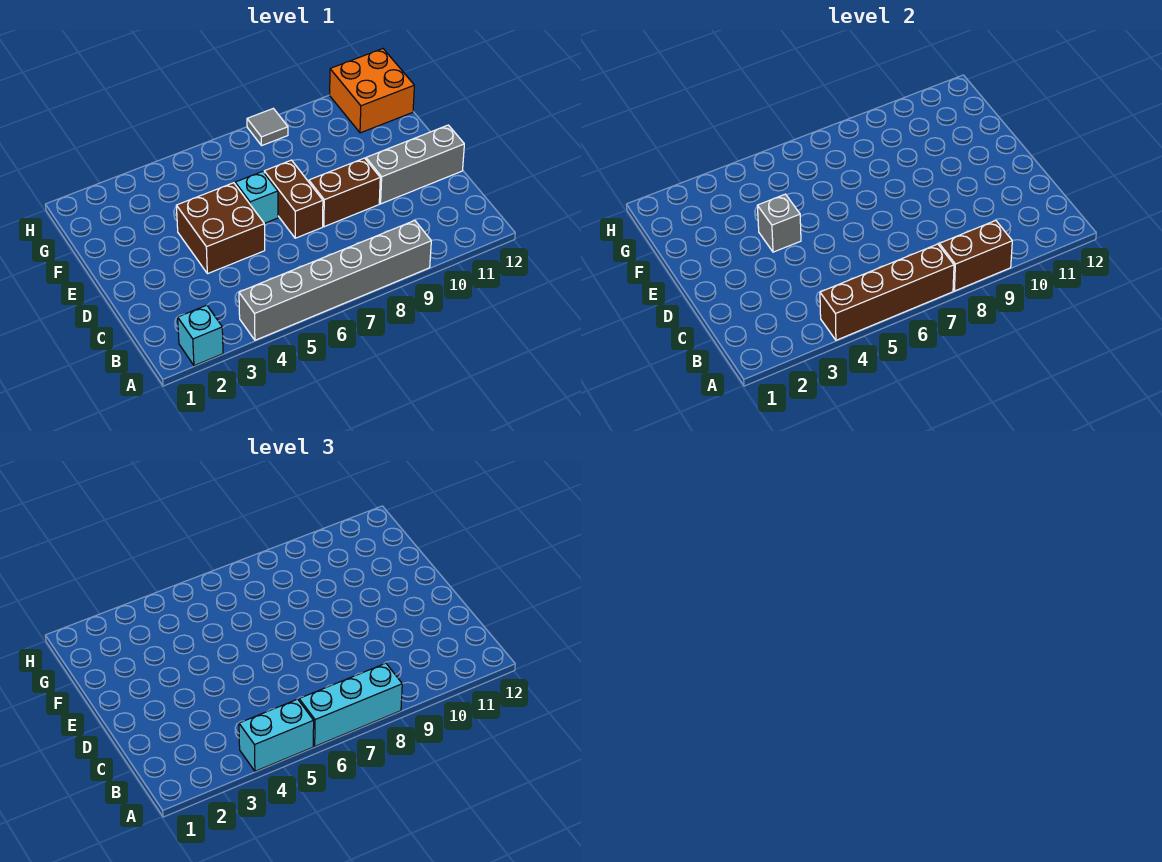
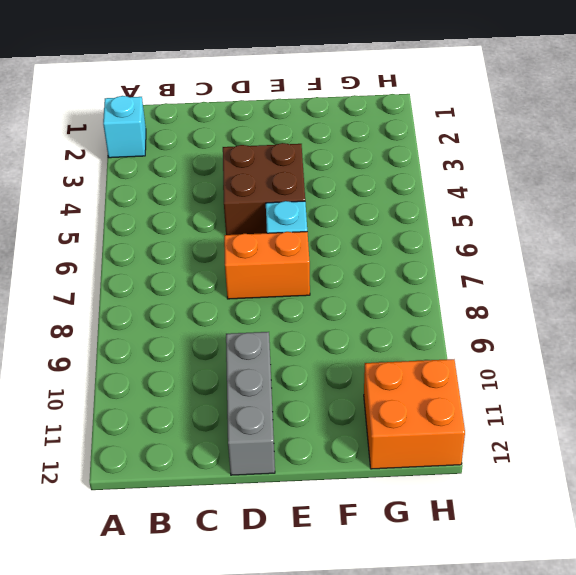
orange brick D7:E7 level 1 -> brown brick D7:E7 level 1
none -> grey brick A4:A9 level 1
none -> brown brick D8:D9 level 1
none -> grey tile H8 level 1

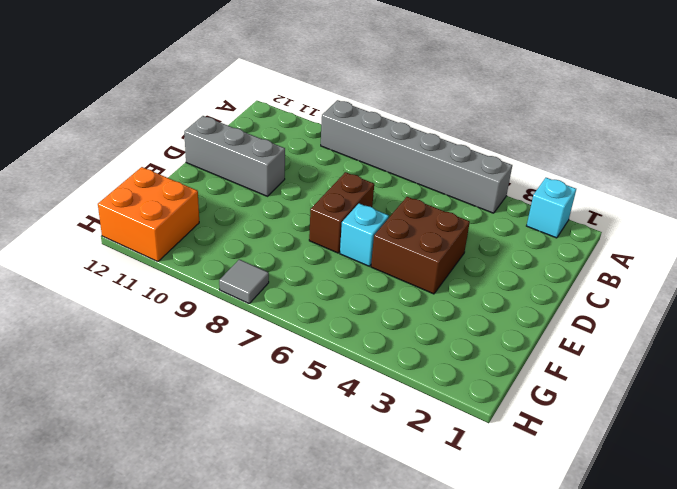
none -> brown brick D8:D9 level 1
none -> brown brick A4:A7 level 2
none -> brown brick A8:A9 level 2

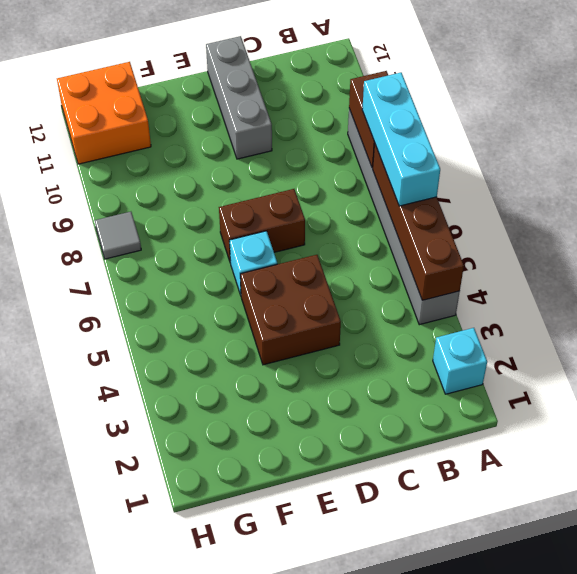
none -> brown brick D8:D9 level 1
none -> grey brick E4 level 2
none -> cyan brick A4:A5 level 3

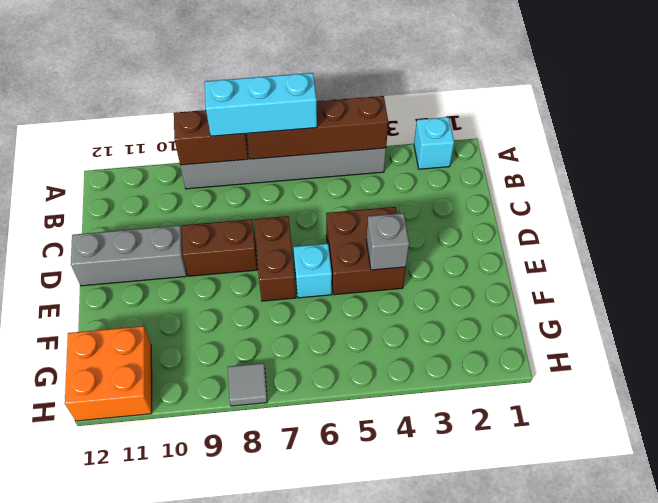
none -> cyan brick A4:A5 level 3

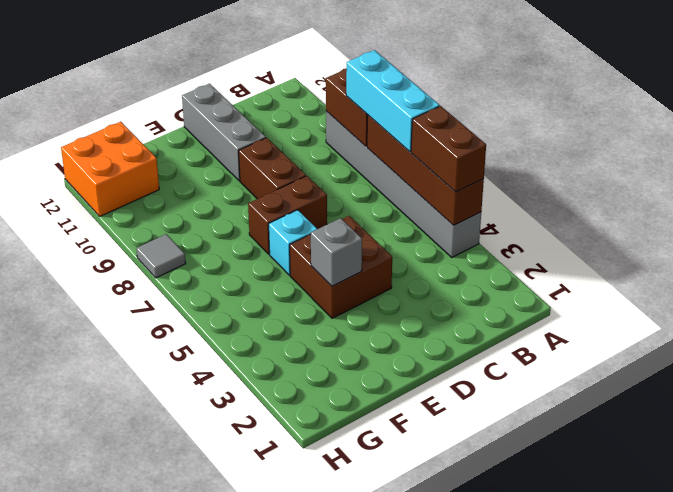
brown brick A4:A5 level 3 -> cyan brick A4:A5 level 3
none -> cyan brick A2 level 1

